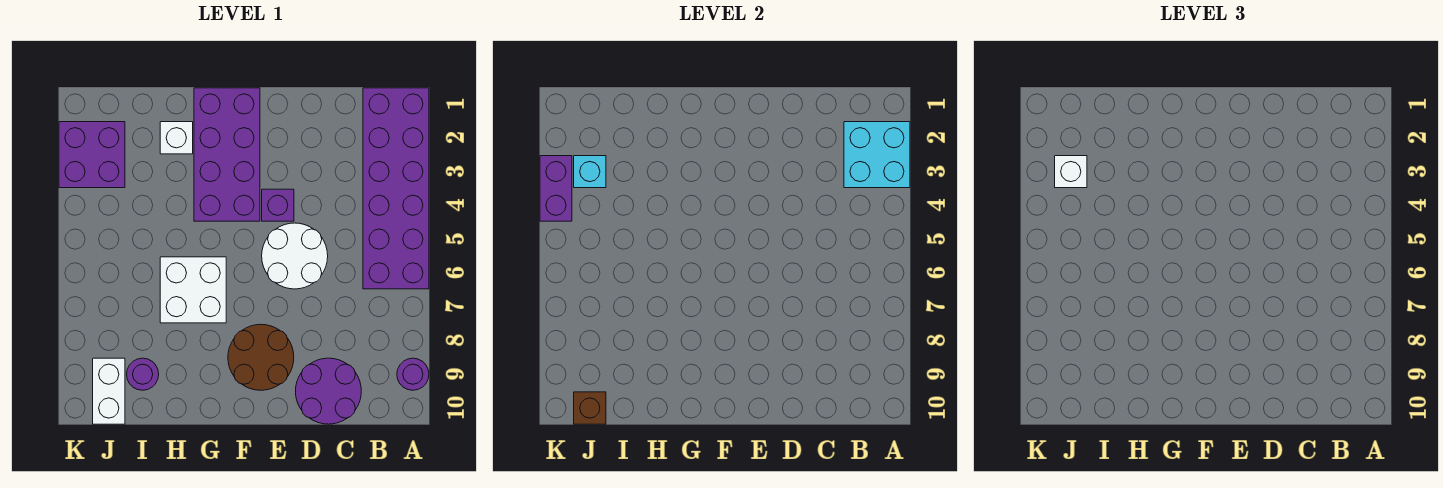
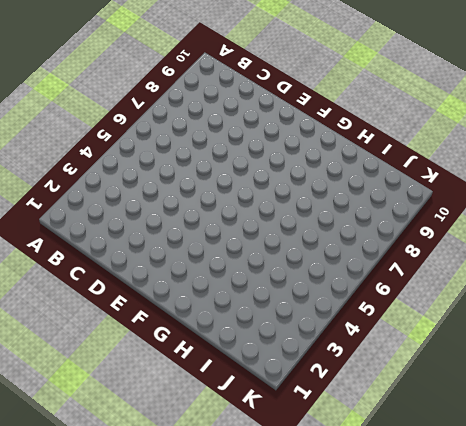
none -> purple brick A1:B6 level 1
none -> purple round brick A9 level 1
none -> purple round brick C9:D10 level 1

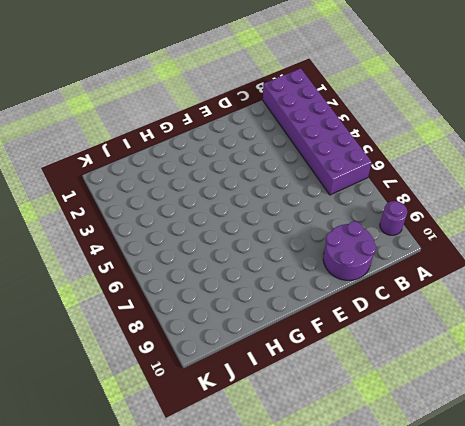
none -> white round brick D5:E6 level 1
none -> purple brick E4 level 1
none -> brown round brick E8:F9 level 1

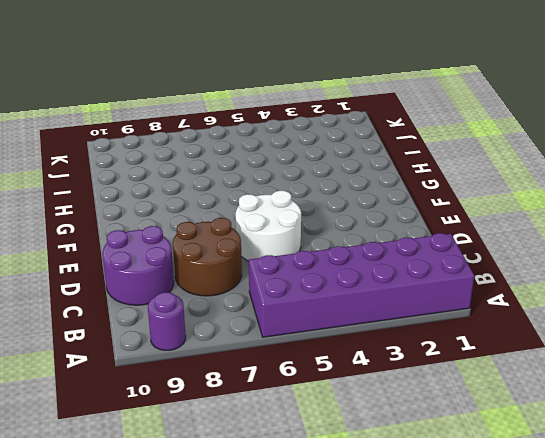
brown round brick C7:D8 level 1 -> brown round brick E8:F9 level 1
none -> purple brick E4 level 1
none -> purple brick F1:G4 level 1
none -> white brick G6:H7 level 1

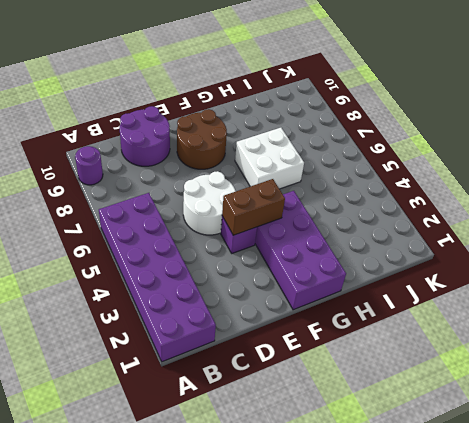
brown brick E4:F4 level 2 -> none
none -> white brick H2 level 1
none -> purple round brick I9 level 1
none -> purple brick J2:K3 level 1

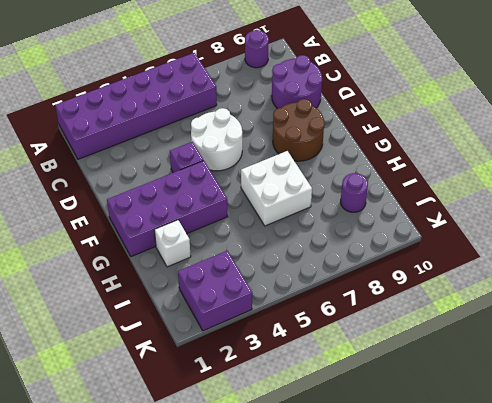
none -> white brick J9:J10 level 1
none -> cyan brick A2:B3 level 2
none -> cyan brick J3 level 2

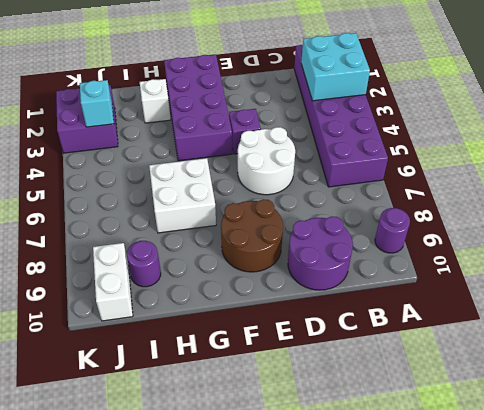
none -> brown brick J10 level 2
none -> purple brick K3:K4 level 2
none -> white brick J3 level 3

